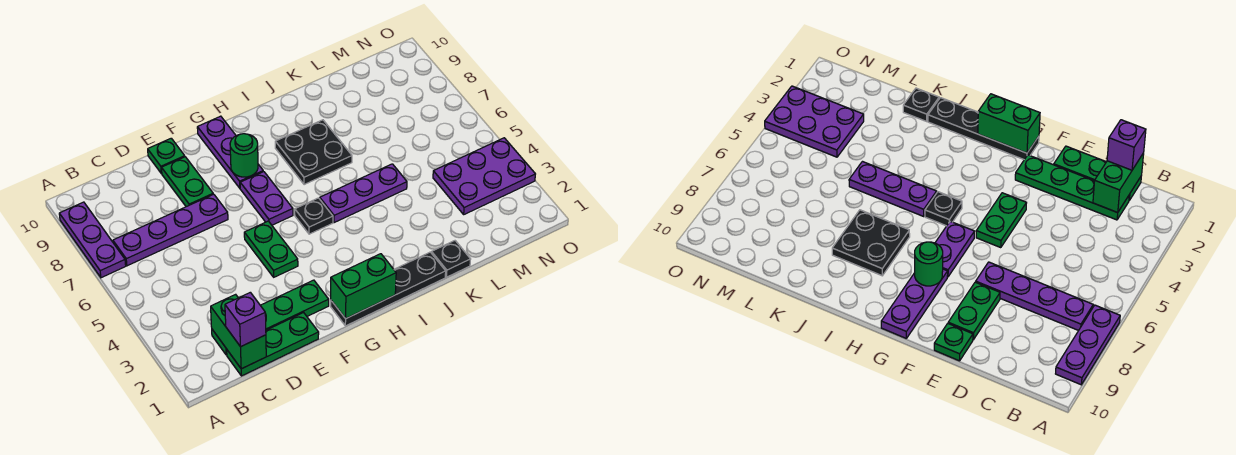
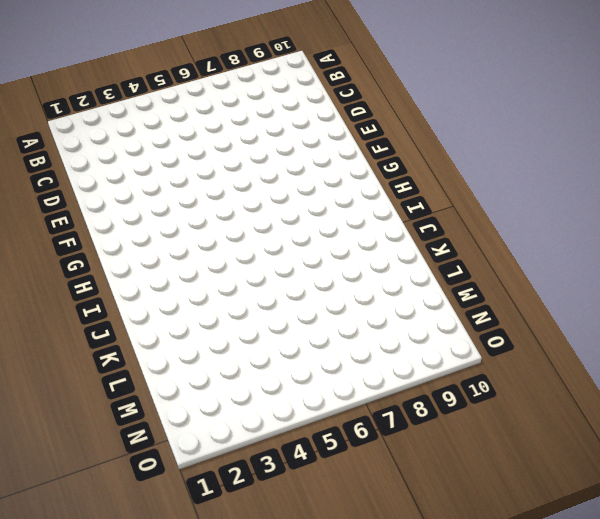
none -> purple plate A7:A9 level 1
none -> purple plate B7:E7 level 1
none -> green plate C1:E1 level 1

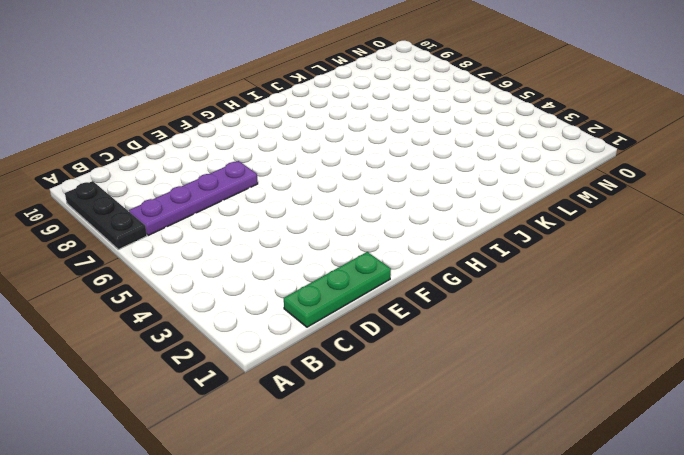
black plate A7:A9 level 1 -> purple plate A7:A9 level 1
none -> green plate C2:F2 level 1
none -> green plate E8:E9 level 1
none -> green plate E10 level 1

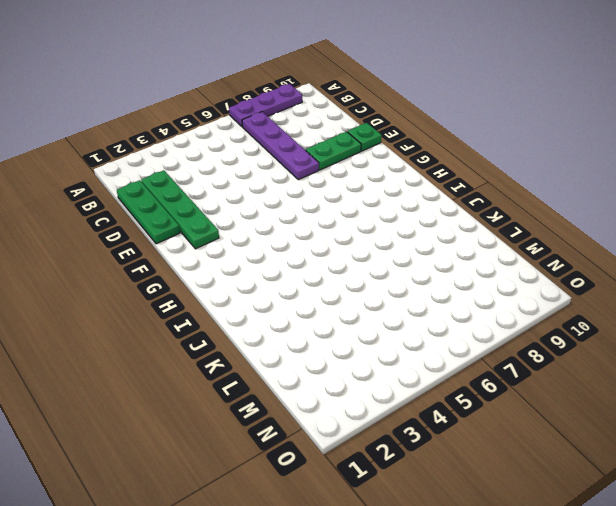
none -> green plate F4:F5 level 1
none -> black plate G1:J1 level 1
none -> purple plate G6:G7 level 1

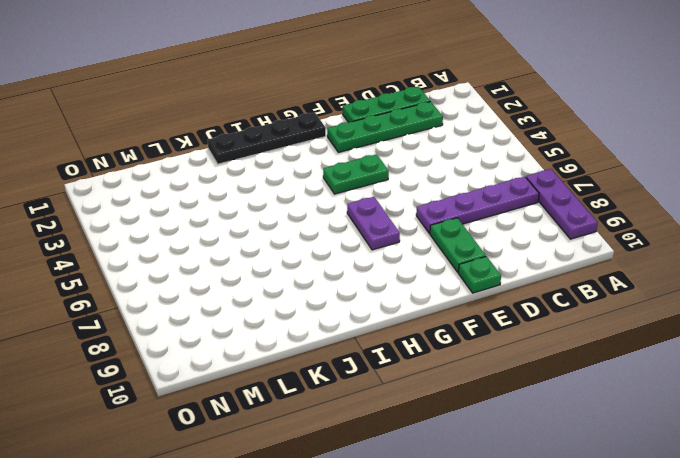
green plate F4:G4 level 1 -> green plate F4:F5 level 1
none -> purple plate G8:G10 level 1
none -> black plate H5 level 1
none -> purple plate I5:K5 level 1

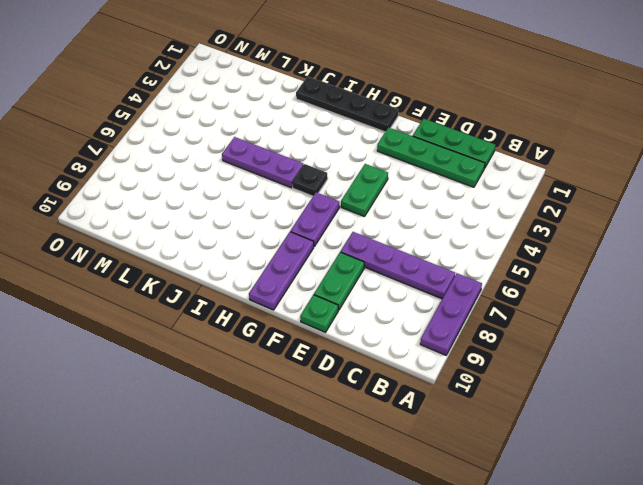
none -> black plate I7:J8 level 1
none -> black plate K1 level 1
none -> purple plate M3:O4 level 1

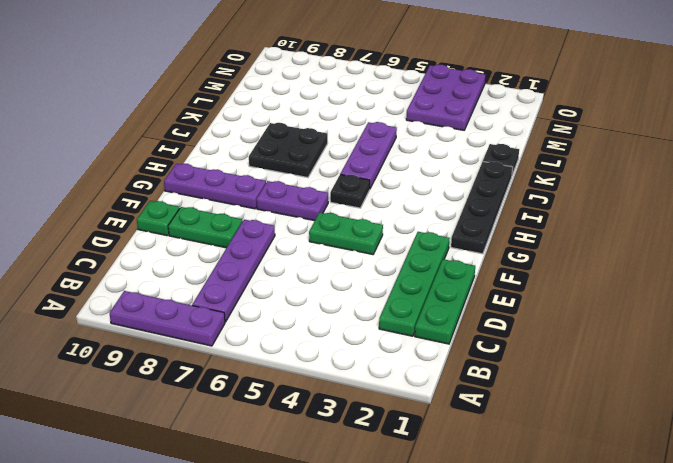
none -> green brick C1:C2 level 2
none -> green brick G1:H1 level 2
none -> green round brick G8 level 2

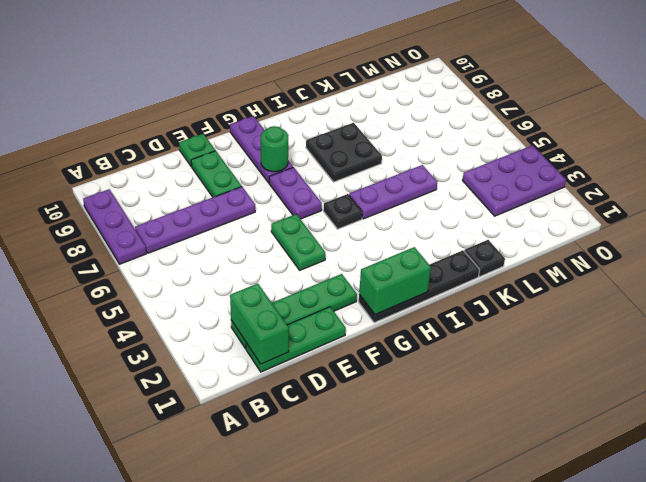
none -> purple brick C1 level 3

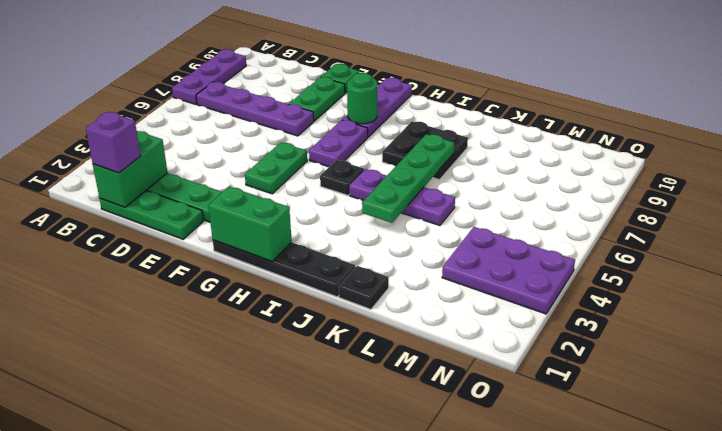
green plate J4:J7 level 2 -> none

